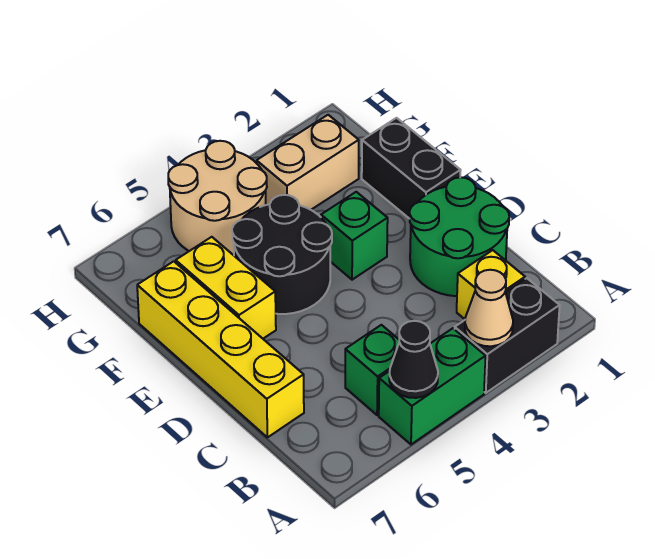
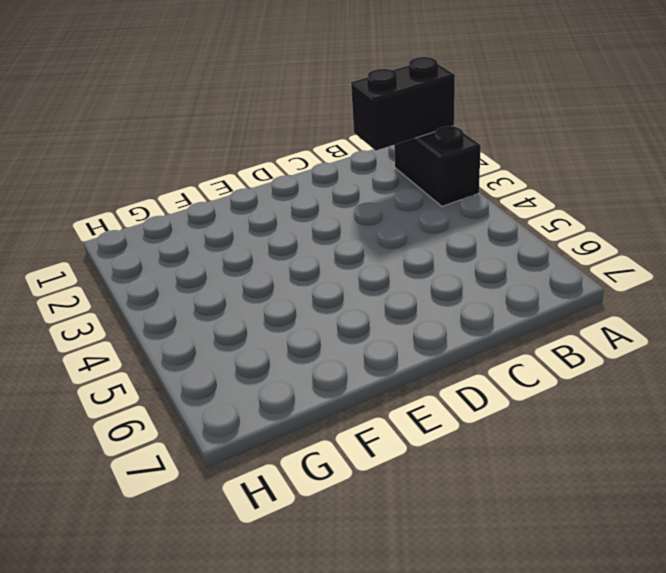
black brick A2:B2 level 2 -> black brick E1:F1 level 1
none -> green brick A4:A5 level 1
none -> yellow brick B2 level 1
none -> green brick B5 level 1

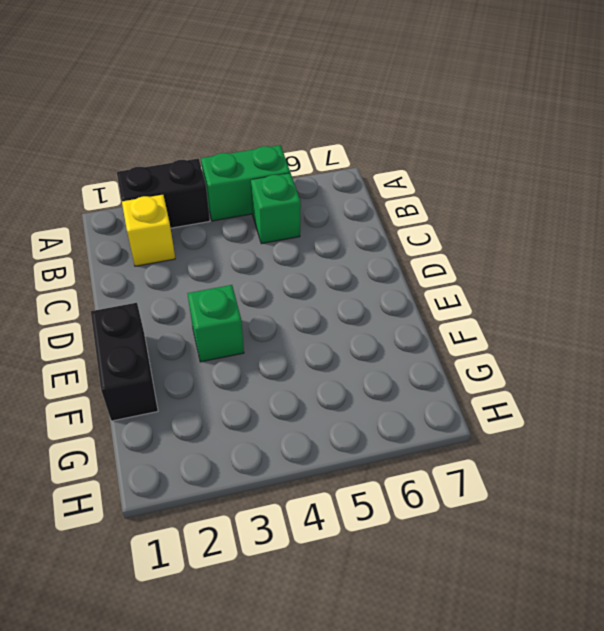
none -> green round brick C1:D2 level 1
none -> yellow brick C7:F7 level 1
none -> black round brick E4:F5 level 1

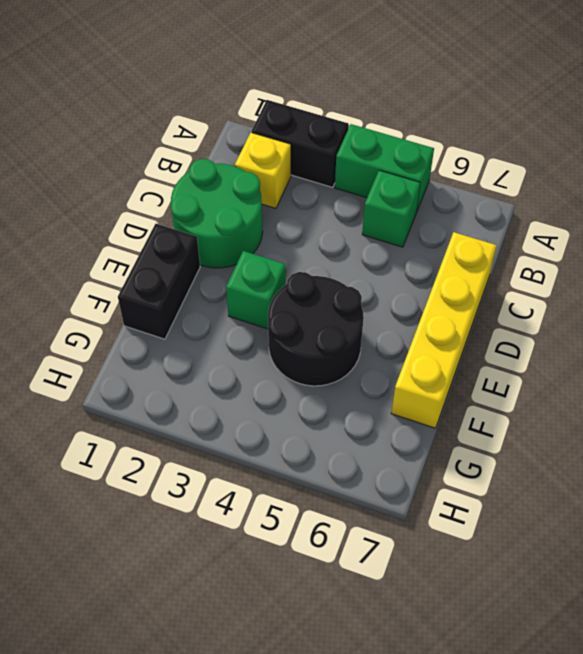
none -> yellow brick E6:F6 level 1
none -> tan brick G2:G3 level 1
none -> tan round brick G4:H5 level 1

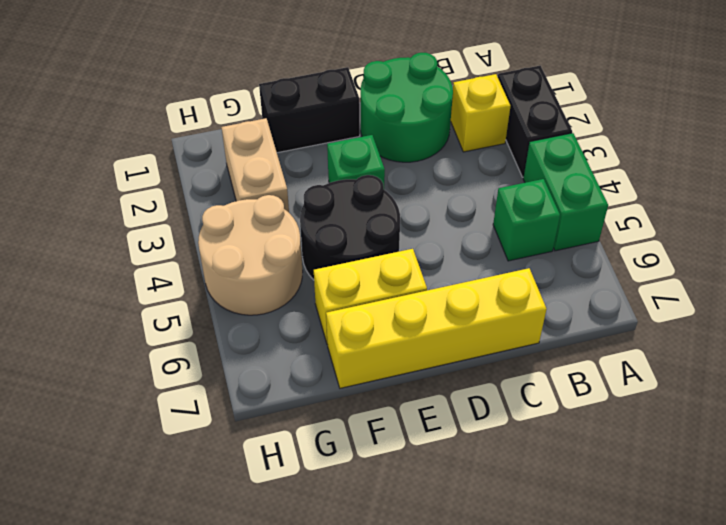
none -> tan cone A3 level 2
none -> black cone A5 level 2

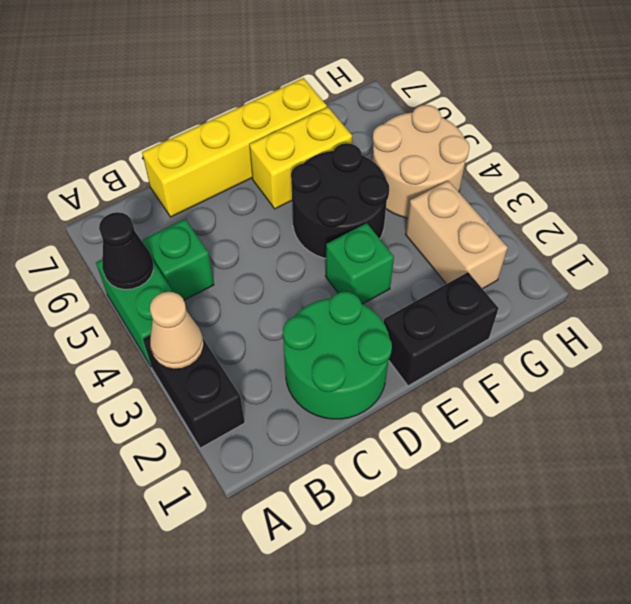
none -> yellow brick B2 level 1

